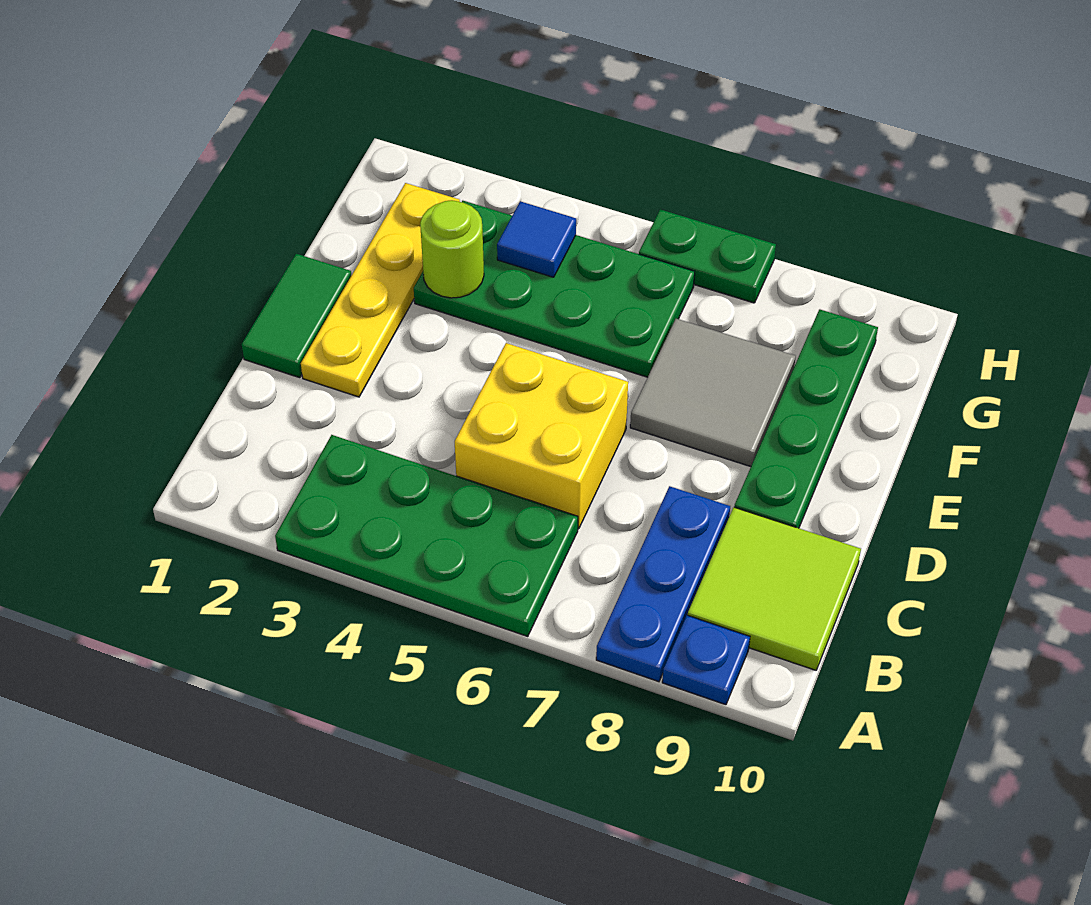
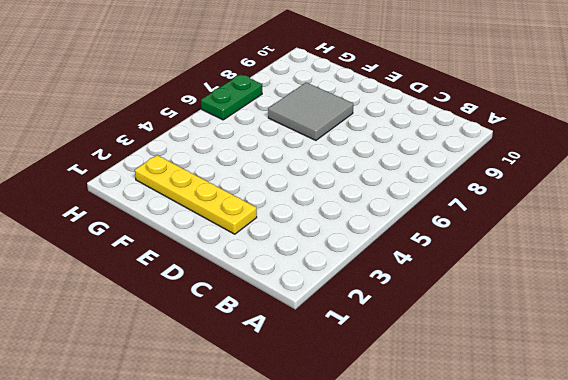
none -> green plate A3:B6 level 1
none -> blue plate A8:C8 level 1
none -> blue plate A9 level 1

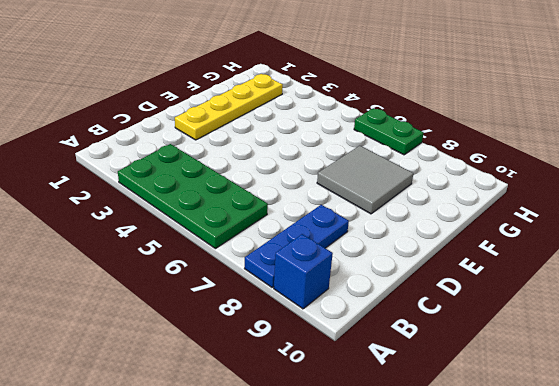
blue brick A9 level 1 -> blue plate A9 level 1
none -> lime tile B9:C10 level 1
none -> yellow brick C5:D6 level 1
none -> green tile D1:E1 level 1

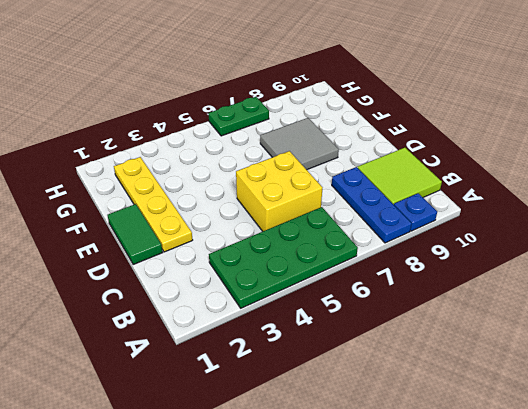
none -> green plate D9:G9 level 1
none -> green plate F3:G6 level 1
none -> lime round brick F3 level 2

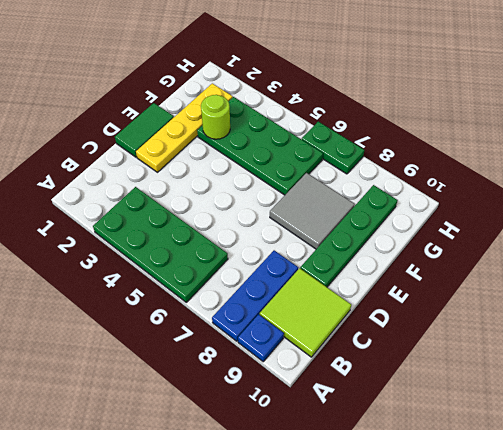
none -> yellow brick C5:D6 level 1
none -> blue tile G4 level 2

